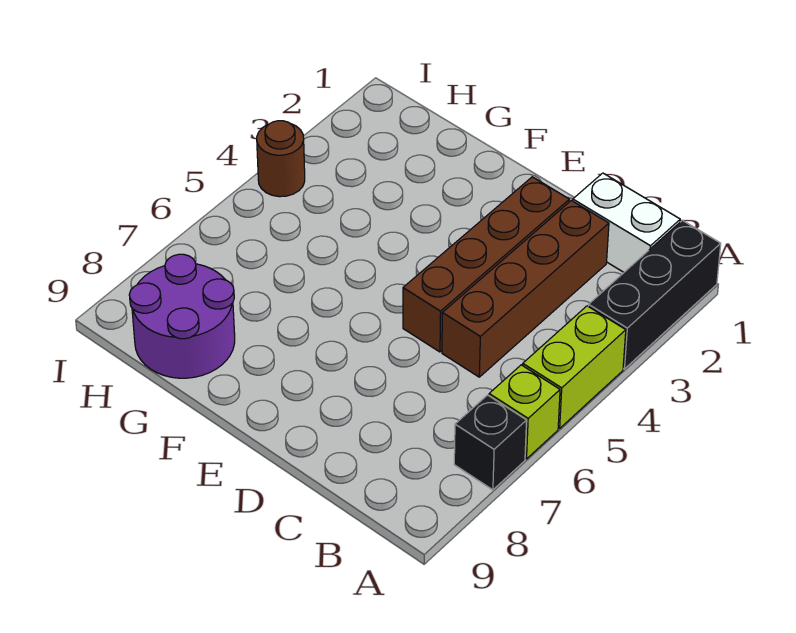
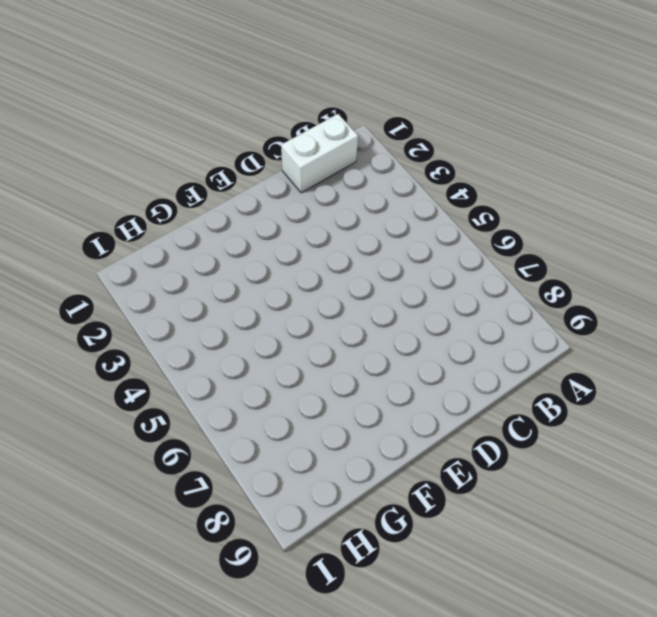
none -> black brick A1:A3 level 1
none -> lime brick A4:A5 level 1

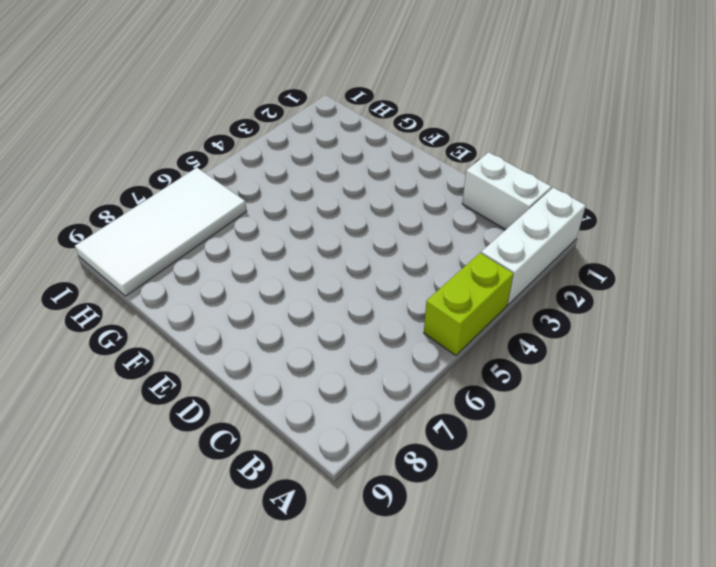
white brick A1:A3 level 1 -> black brick A1:A3 level 1
white tile H6:I9 level 1 -> purple round brick G8:H9 level 1
none -> lime brick A6 level 1
none -> black brick A7 level 1

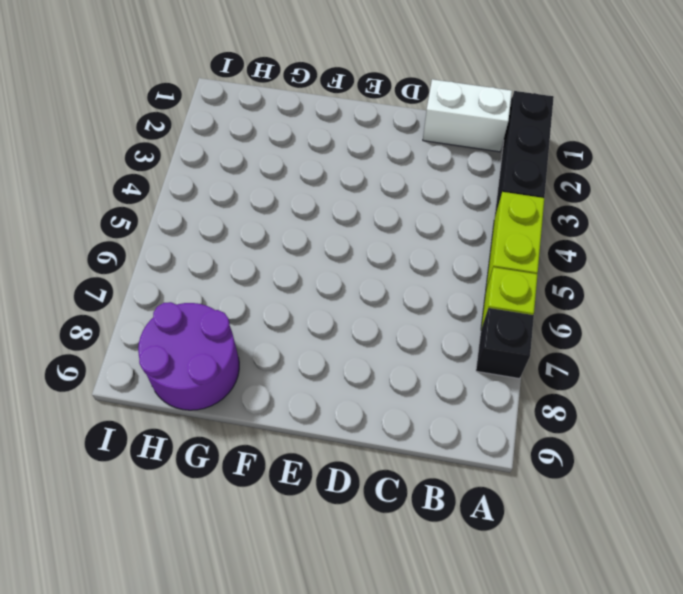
none -> brown brick C2:C5 level 1
none -> brown brick D2:D5 level 1

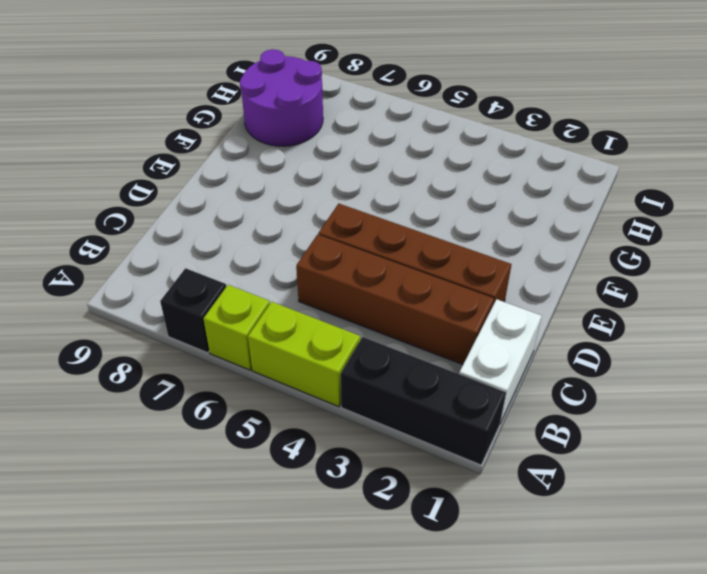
none -> brown round brick I4 level 1

